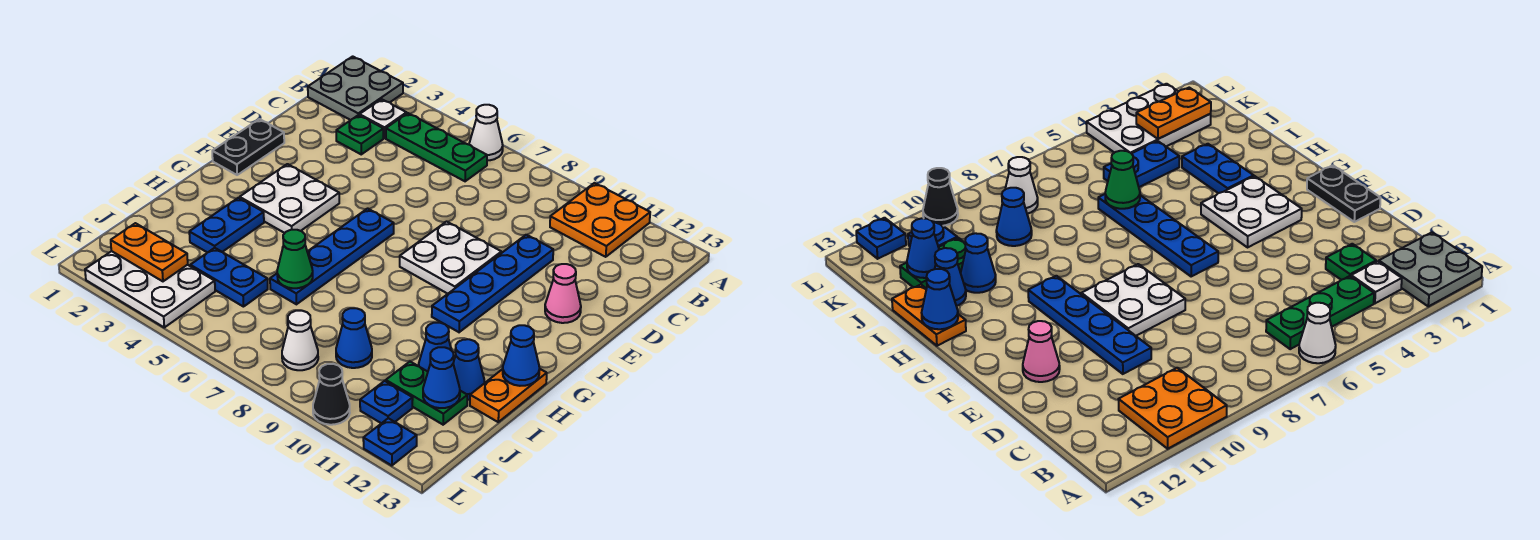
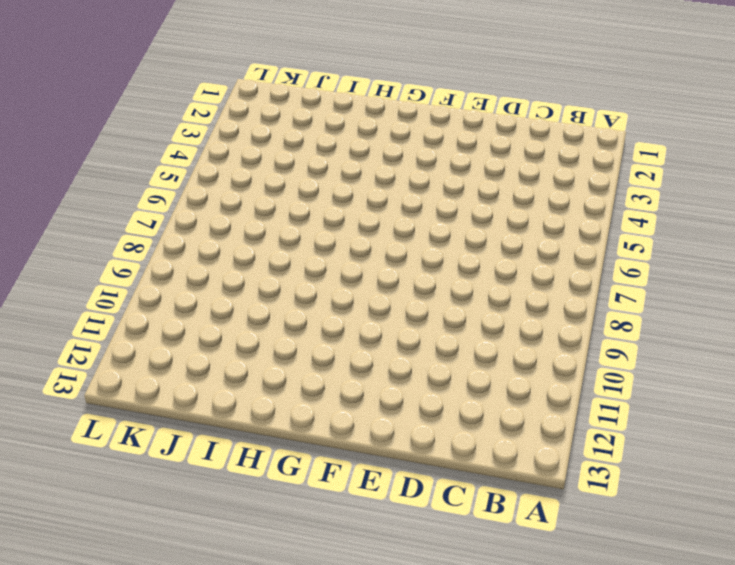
none -> grey plate A1:B2 level 1
none -> white cone A6 level 1
none -> orange plate A10:B11 level 1

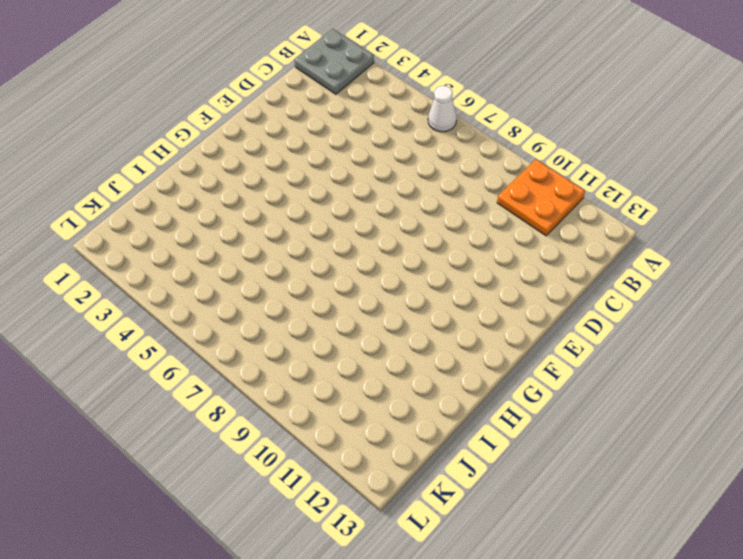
none -> white plate B3 level 1
none -> green plate B4:B6 level 1
none -> green plate C3 level 1

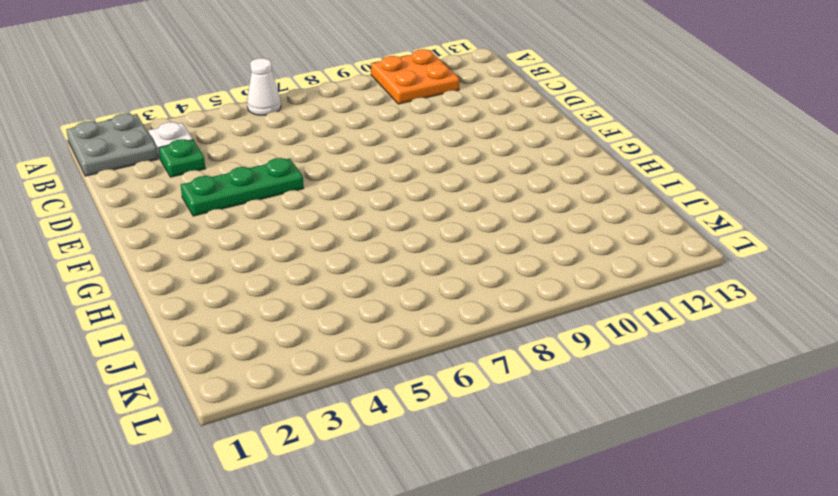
green plate E3:E5 level 1 -> green plate B4:B6 level 1
none -> blue plate D10:G10 level 1
none -> black plate E1:F1 level 1
none -> white plate E8:F9 level 1

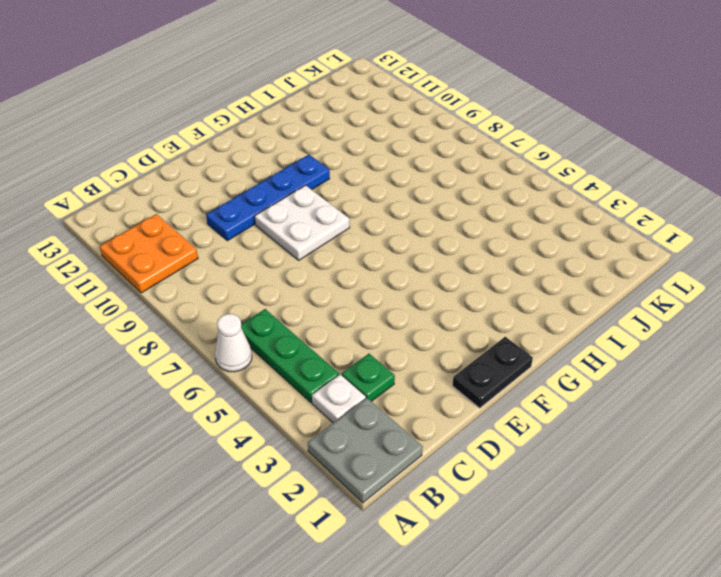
none -> pink cone E12 level 1
none -> white plate F3:G4 level 1
none -> blue plate F6:I6 level 1

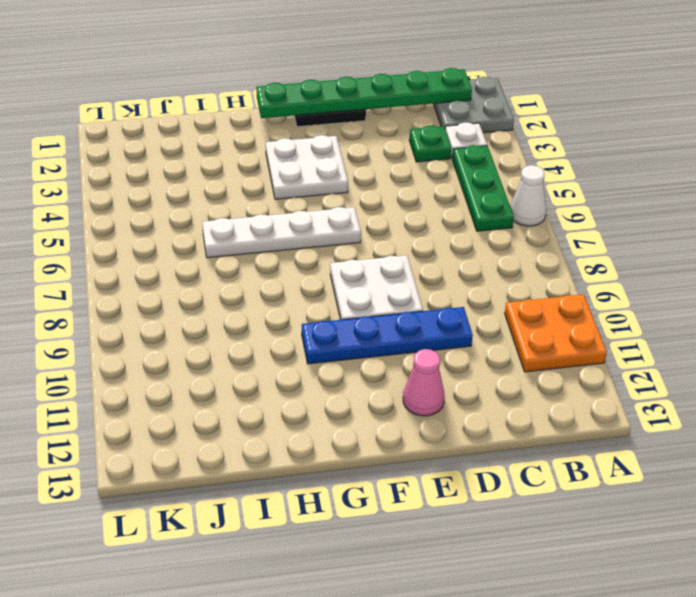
green plate B1:G1 level 2 -> none
white plate F6:I6 level 1 -> blue plate F6:I6 level 1
none -> blue plate H3:I3 level 1
none -> orange plate H13:I13 level 1
none -> blue cone I11 level 1

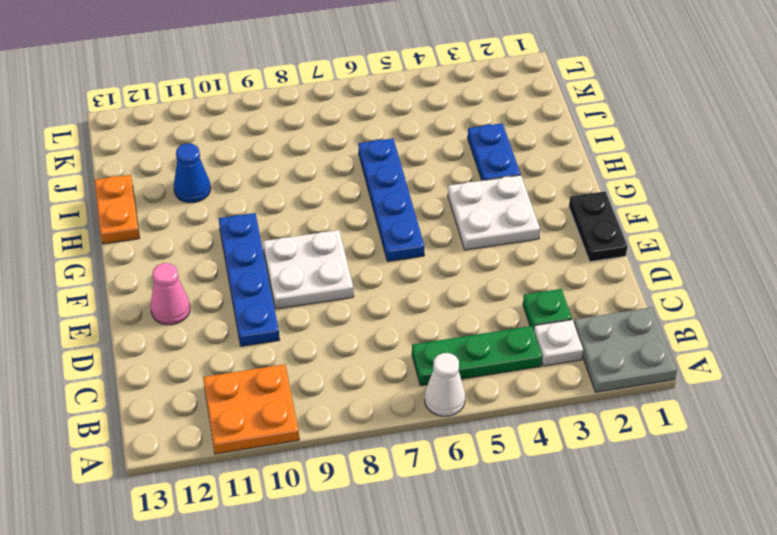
none -> blue cone I12 level 1
none -> blue plate J4:J5 level 1
none -> blue cone J9 level 1

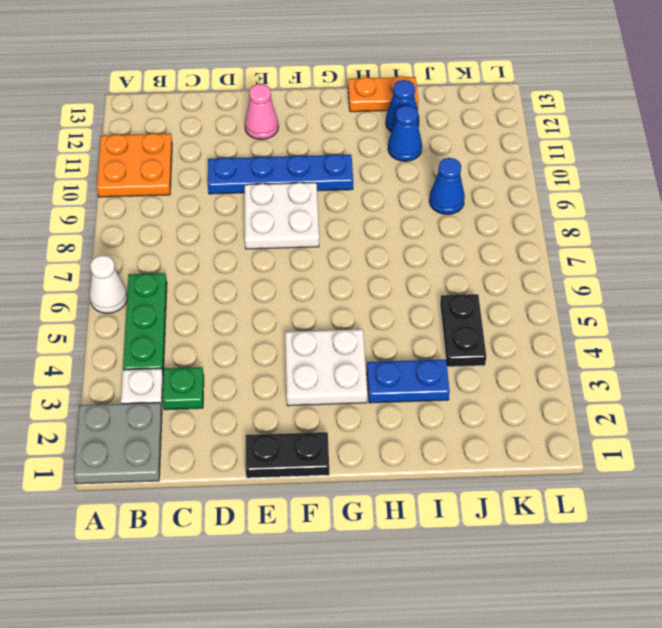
black plate J4:J5 level 1 -> blue plate J4:J5 level 1
none -> blue plate F6:I6 level 1
none -> green plate J11:J12 level 1
none -> white plate K2:L4 level 1

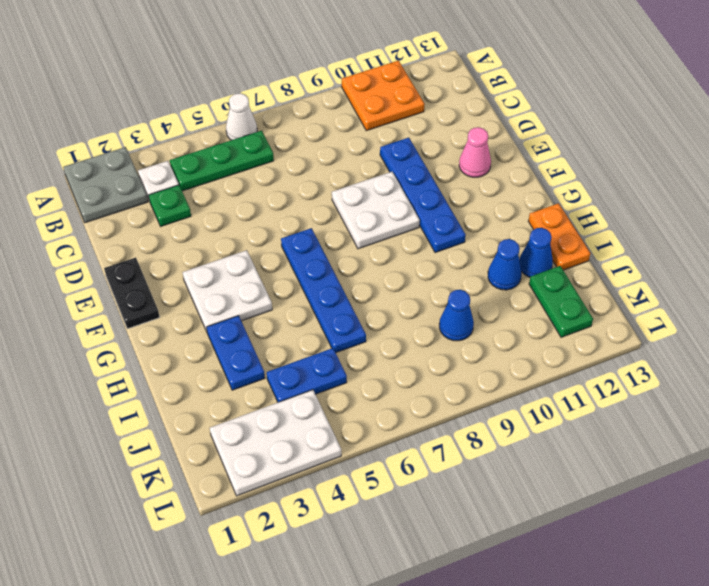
green plate J12:K12 level 1 -> green plate J11:J12 level 1
none -> white cone K8 level 1
none -> blue plate K11 level 1
none -> black cone L10 level 1

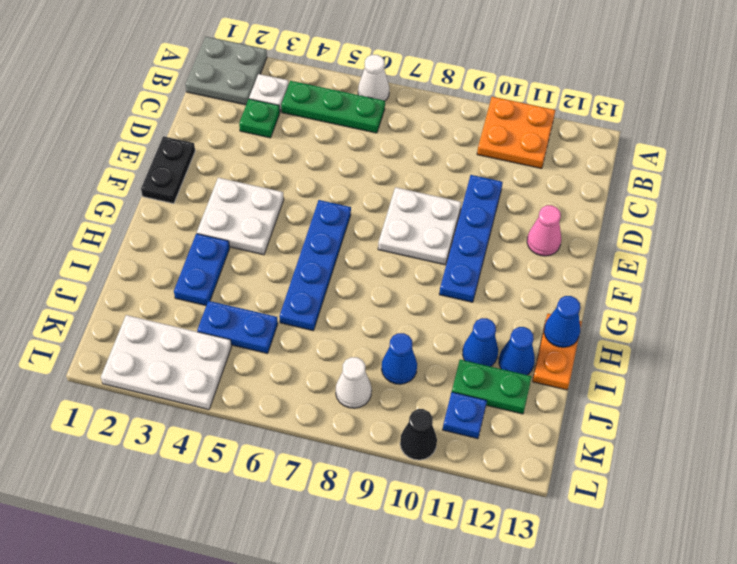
none -> blue plate L12 level 1
none -> green cone I6 level 2
none -> blue cone J12 level 2

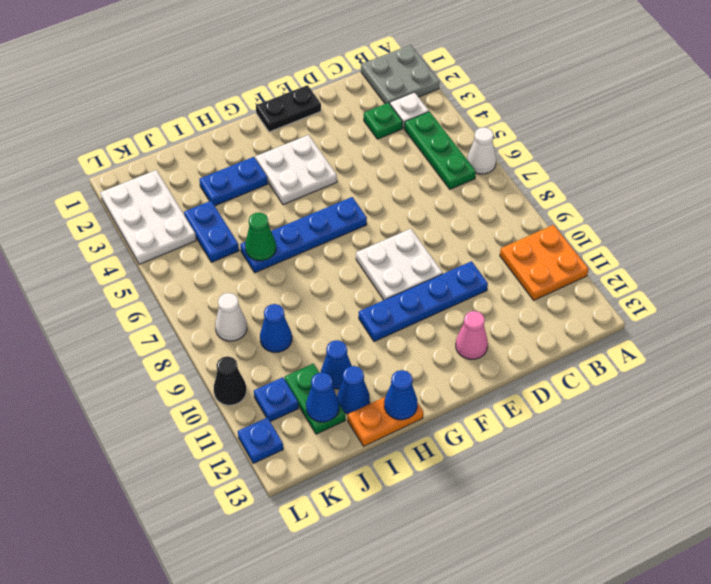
none -> orange plate K2:K3 level 2

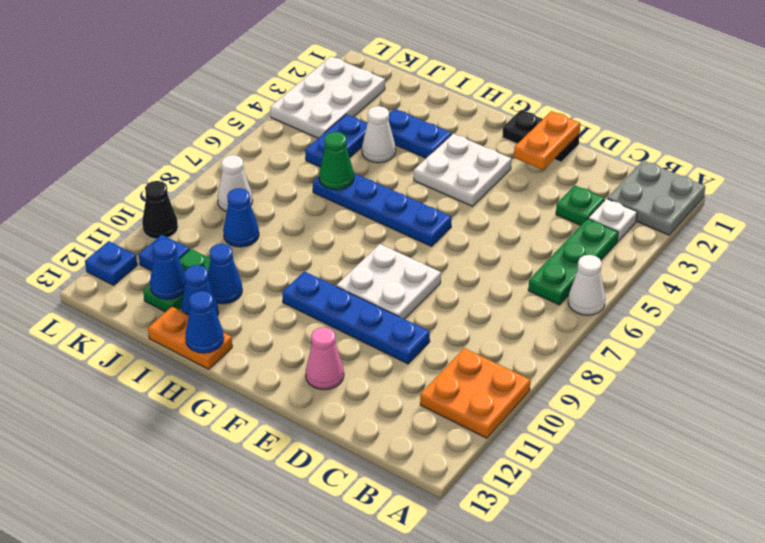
orange plate E1:E2 level 2 -> orange plate K2:K3 level 2
white cone I4 level 1 -> none

